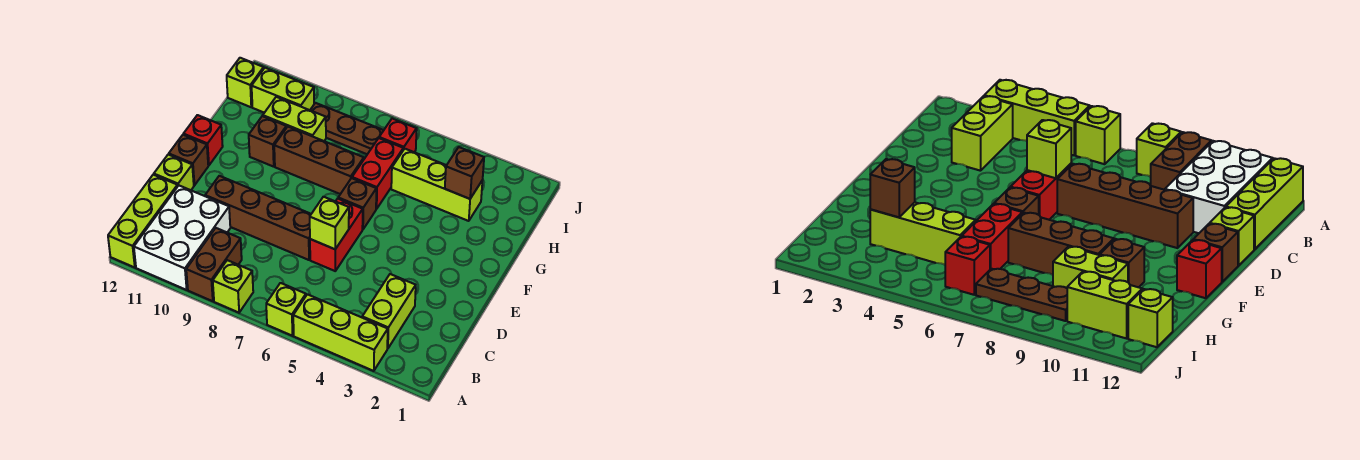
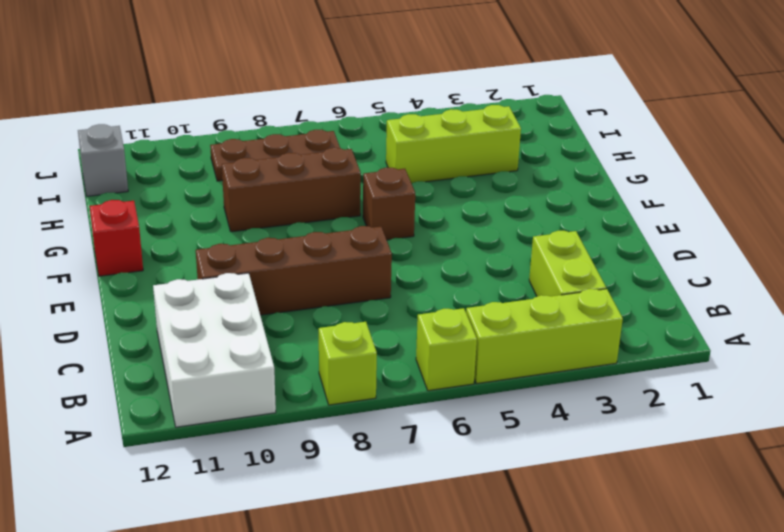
grey brick I12 level 1 -> lime brick I12 level 1
none -> brown brick A9:B9 level 1
none -> lime brick A12:C12 level 1
none -> red brick D6:E6 level 1

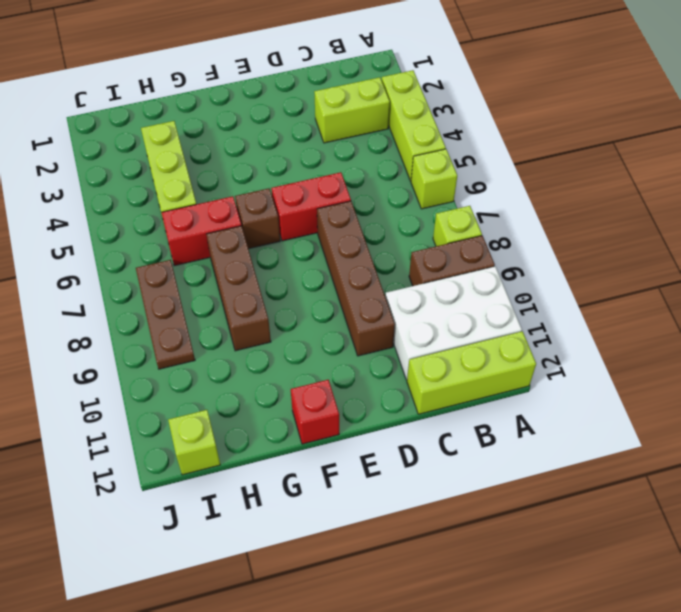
none -> lime brick D12 level 1
none -> brown brick E12 level 1
none -> brown brick G10 level 1

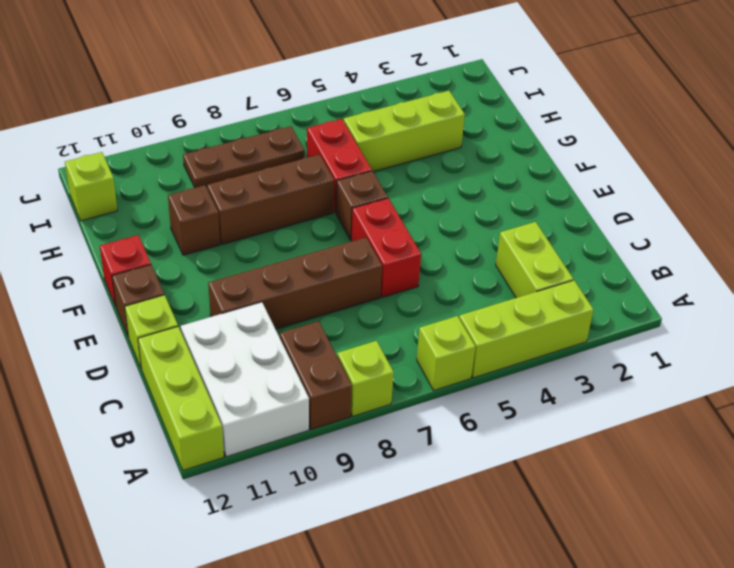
none -> lime brick H9:H10 level 1
none -> red brick I6 level 1
none -> lime brick I10:I11 level 1

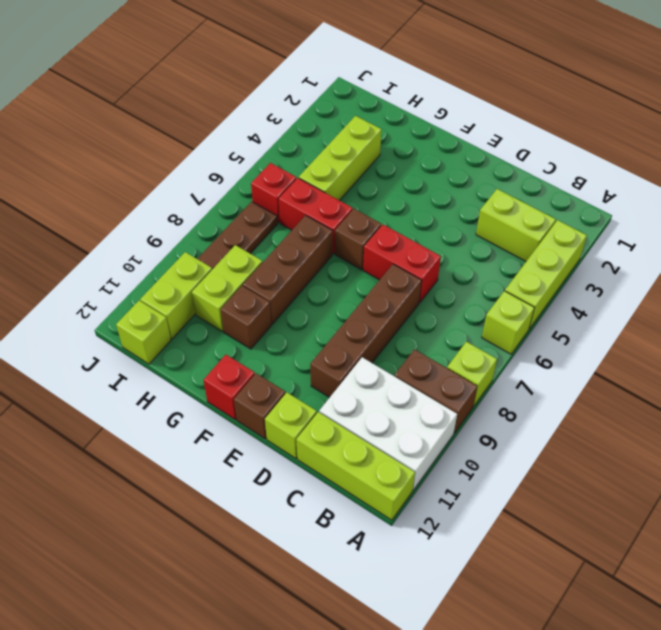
none -> lime brick D6 level 2
none -> brown brick H3 level 2

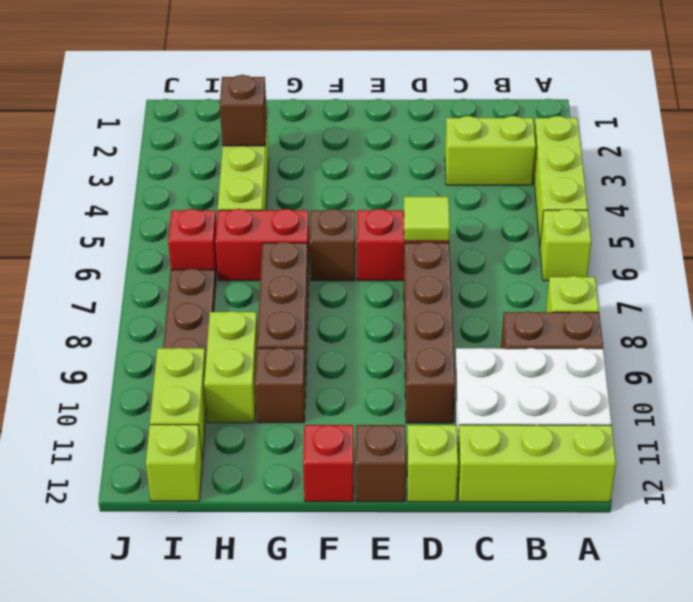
lime tile D6 level 2 -> lime brick D6 level 2

